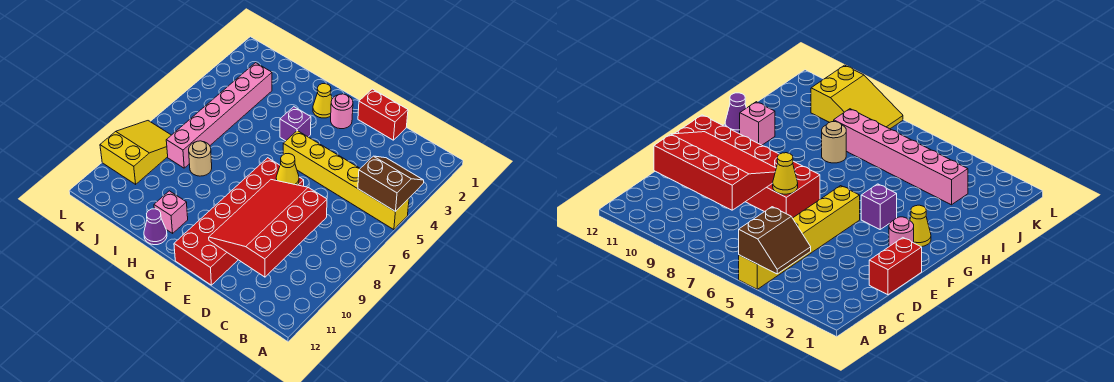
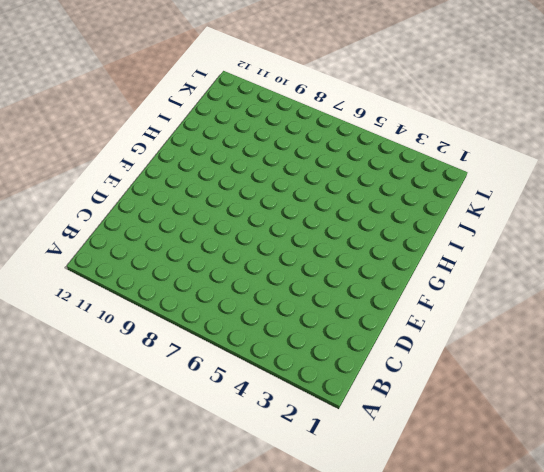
none -> yellow brick A5:F5 level 1
none -> red brick D1:E1 level 1
none -> red brick E7:F12 level 1

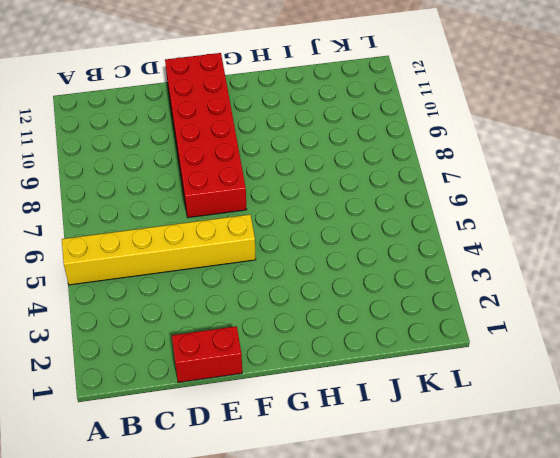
none -> pink round brick F2 level 1
none -> yellow cone G2 level 1
none -> purple brick G4 level 1

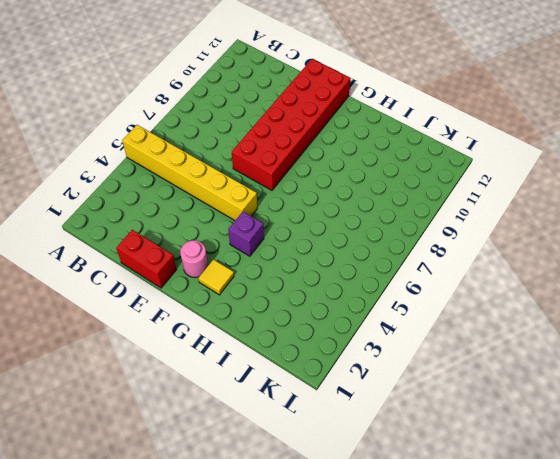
yellow tile G2 level 1 -> yellow cone G2 level 1
none -> pink brick H11 level 1
none -> purple cone H12 level 1
none -> tan round brick I8 level 1

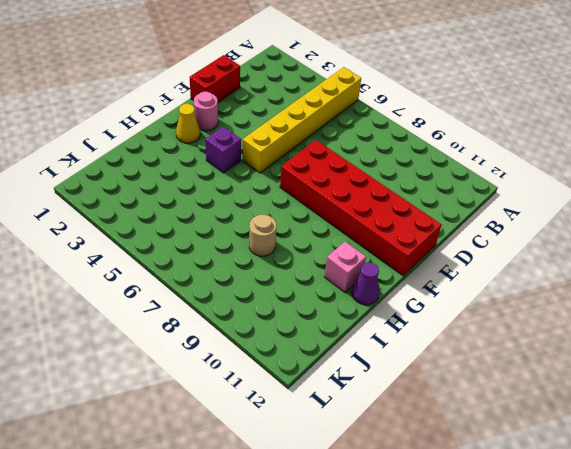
none -> pink brick J3:J8 level 1
none -> yellow slope K8:L10 level 1 top 10
none -> brown slope A4:B5 level 2 top 5

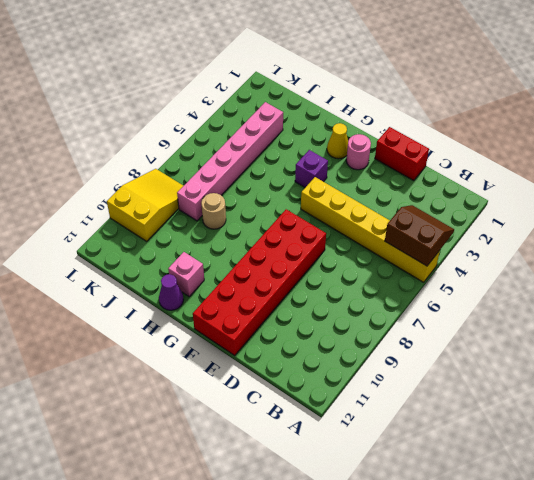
none -> red slope C8:E11 level 2 top C
none -> yellow cone E7 level 2

